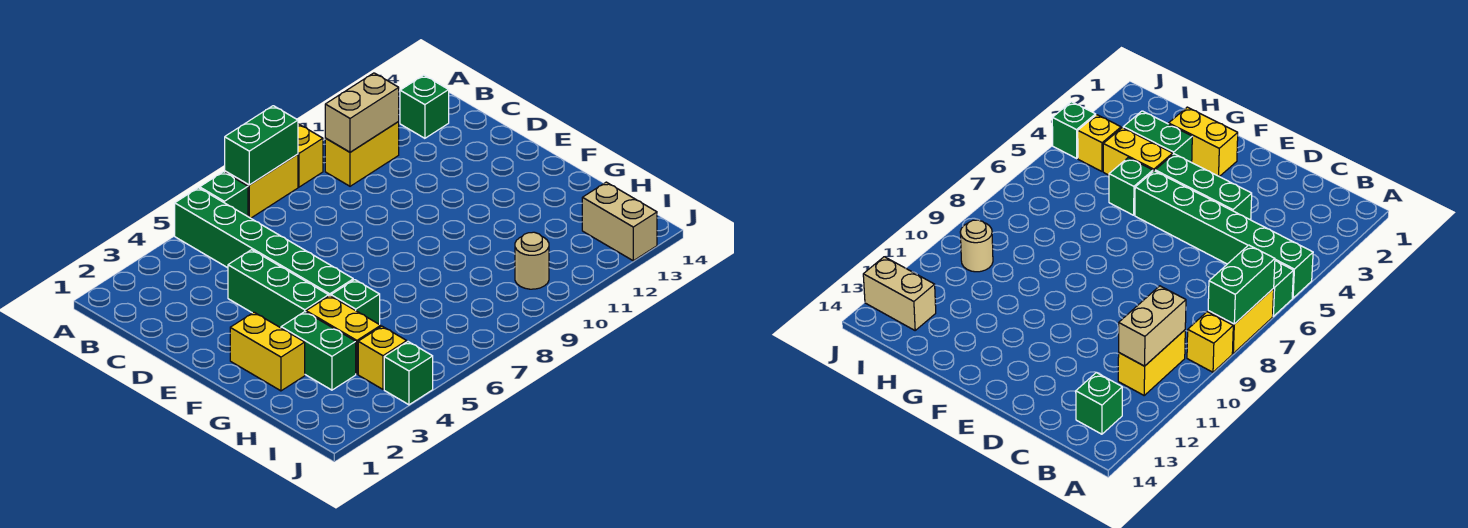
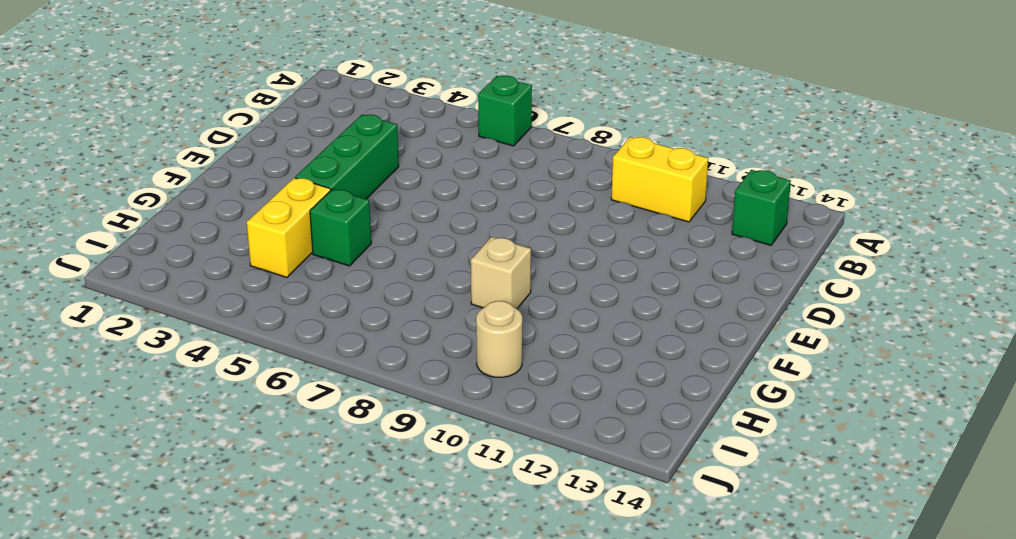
tan brick G9 level 1 -> none
none -> green brick A5:F5 level 1
none -> yellow brick A7:A8 level 1
none -> yellow brick A9 level 1

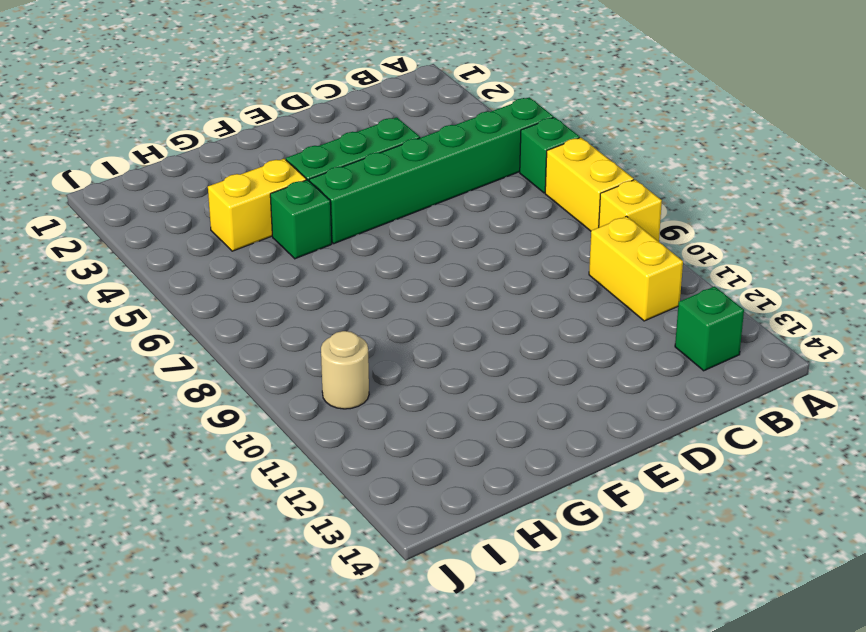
none -> yellow brick F2:G2 level 1
none -> green brick G3:H3 level 1
none -> yellow brick I4 level 1

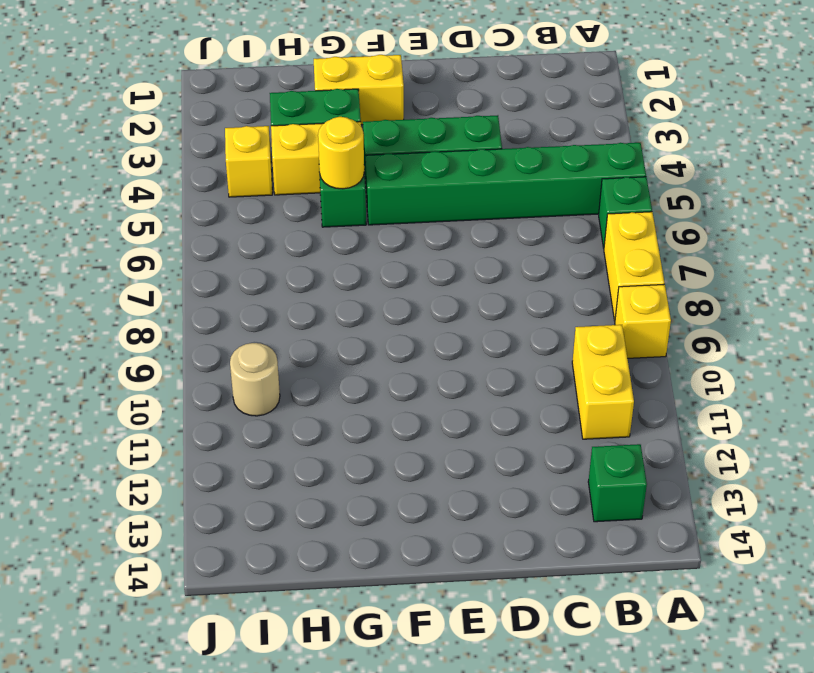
yellow round brick G5 level 2 -> none
none -> tan brick I13:J13 level 1
none -> green brick J4 level 1
none -> green brick A7:A8 level 2

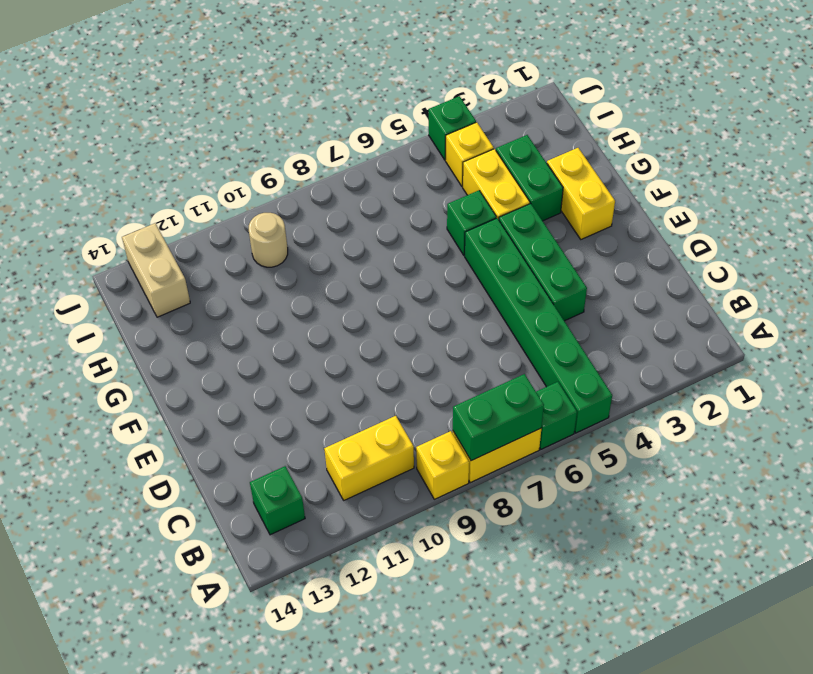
none -> tan brick B10:B11 level 2

